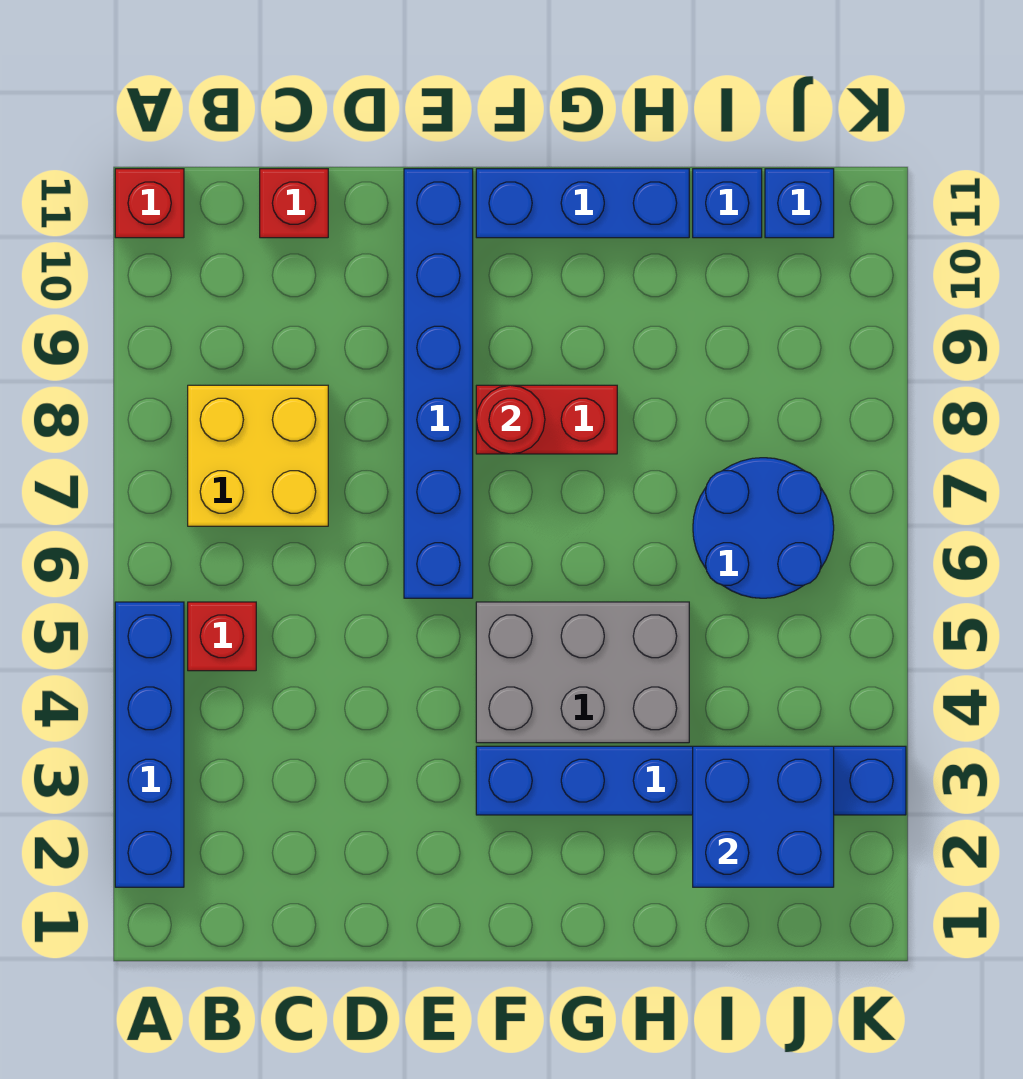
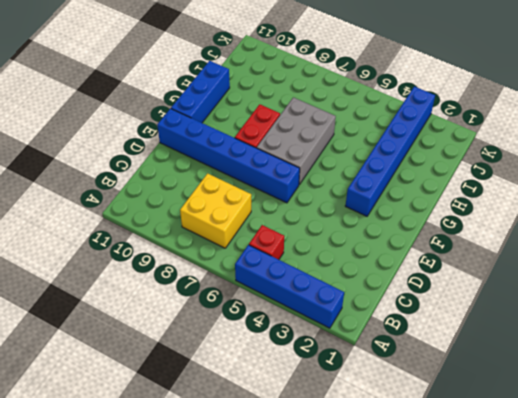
grey brick F6:H7 level 1 -> grey brick F4:H5 level 1
none -> red brick A11 level 1
none -> red brick C11 level 1
none -> blue round brick I6:J7 level 1

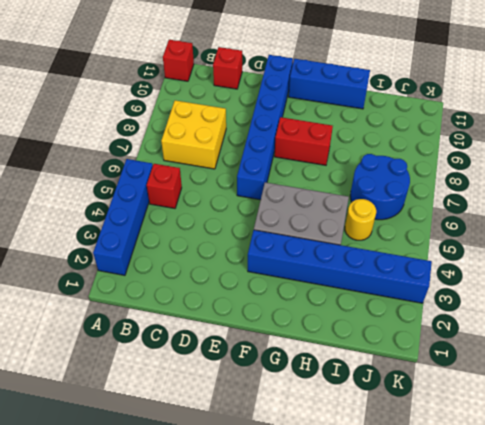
yellow round brick I5 level 1 -> none
none -> blue brick I11 level 1
none -> blue brick J11 level 1
none -> red round brick F8 level 2

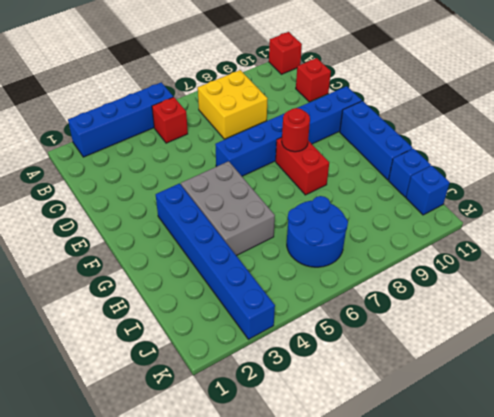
none -> blue brick I2:J3 level 2

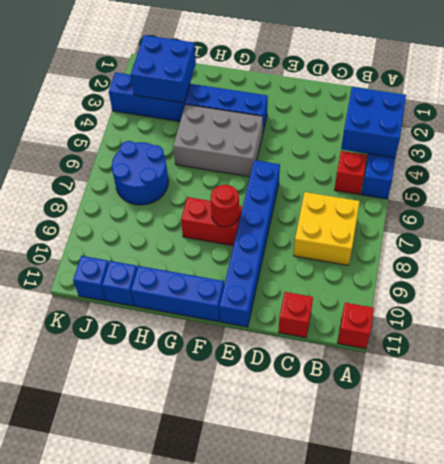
blue brick A3:B4 level 2 -> none

